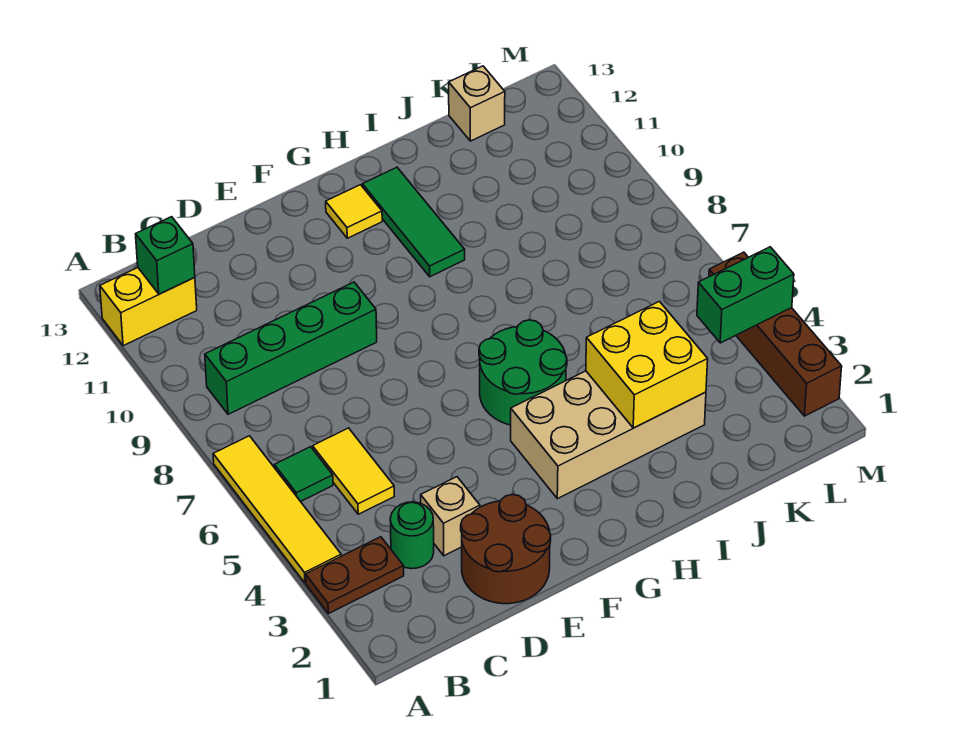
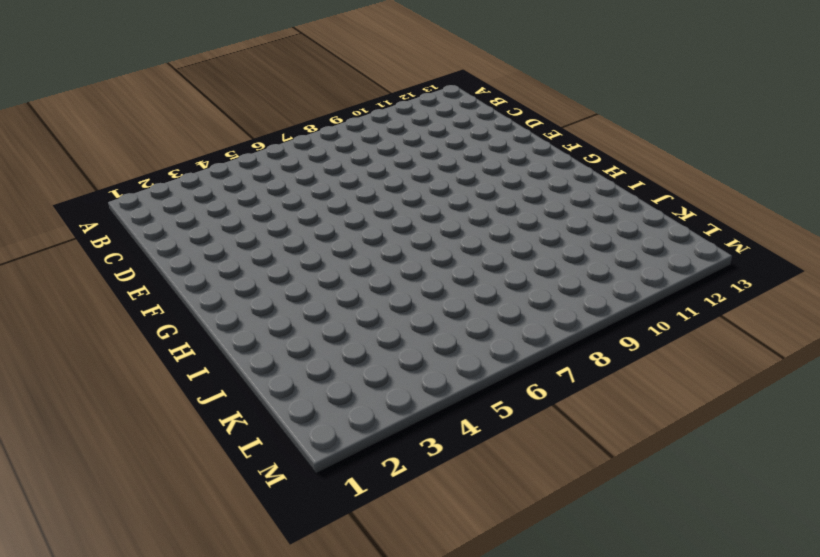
none -> brown plate A3:B3 level 1
none -> yellow tile A4:A7 level 1
none -> yellow brick A12:B12 level 1

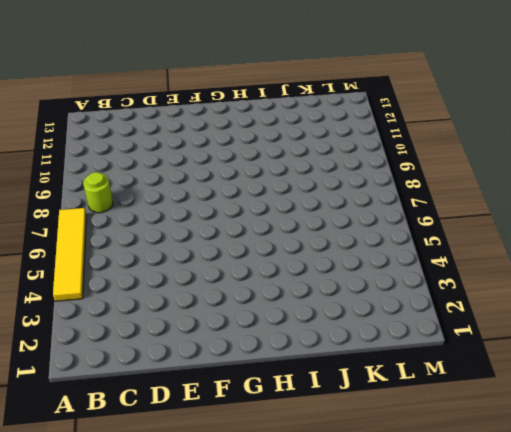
lime round brick B8 level 1 -> none
none -> brown plate A3:B3 level 1
none -> yellow brick A12:B12 level 1
none -> green tile B6 level 1

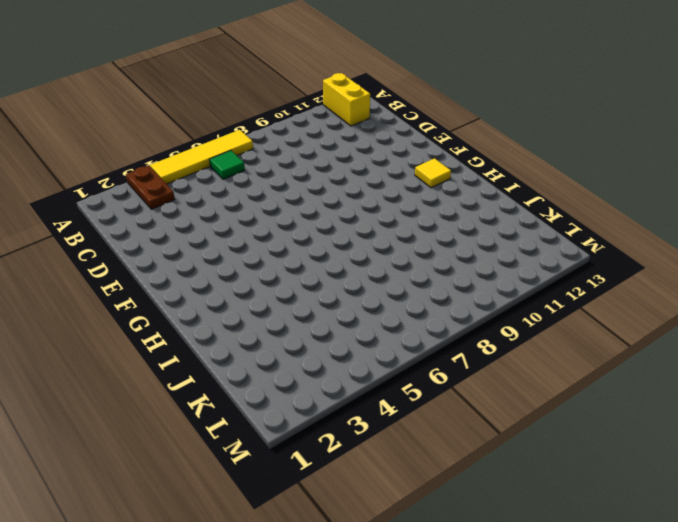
none -> green brick B9:E9 level 1
none -> green round brick C3 level 1
none -> yellow tile C5:C6 level 1

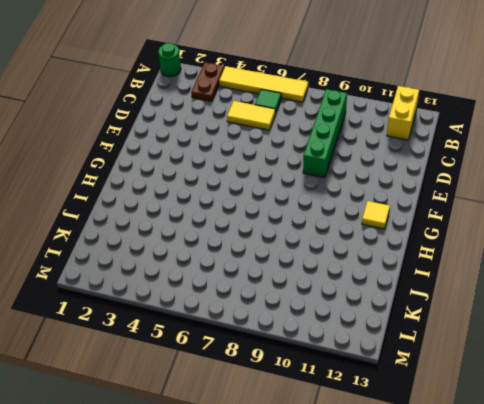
green round brick A1 level 1 -> green round brick C3 level 1
none -> brown round brick D1:E2 level 1
none -> tan brick D3 level 1
none -> tan brick G3:J4 level 1

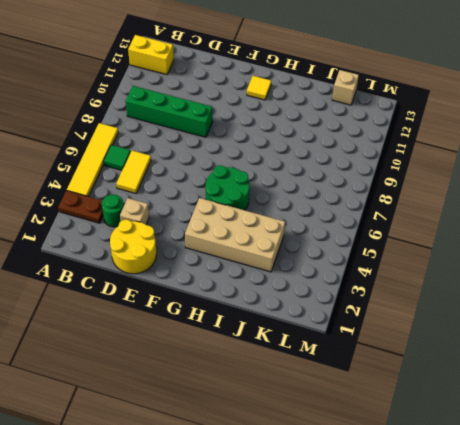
yellow round brick D1:E2 level 1 -> brown round brick D1:E2 level 1
none -> green tile H10:H12 level 1
none -> brown brick M2:M5 level 1
none -> green brick B12 level 2

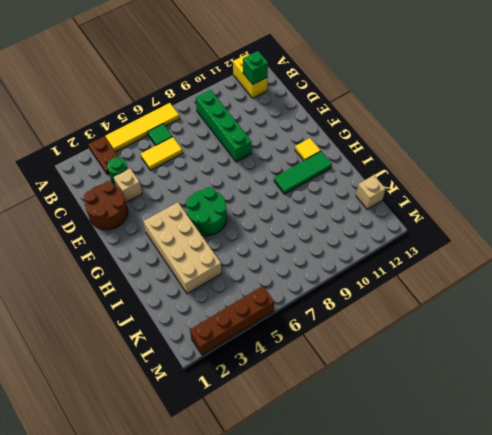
none -> yellow brick I3:J4 level 2
none -> green brick L4:M4 level 2

